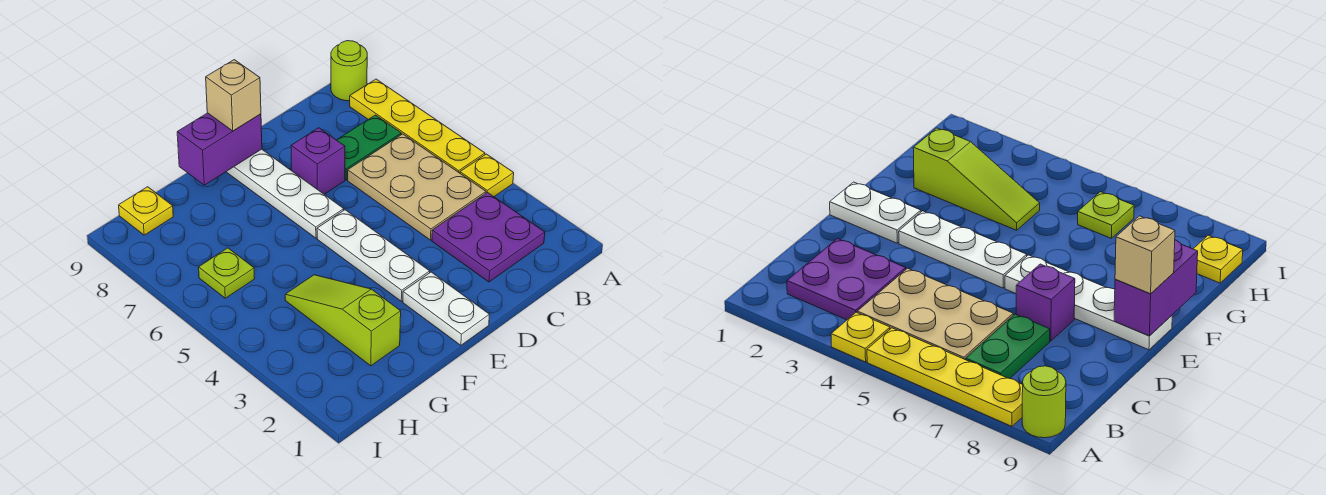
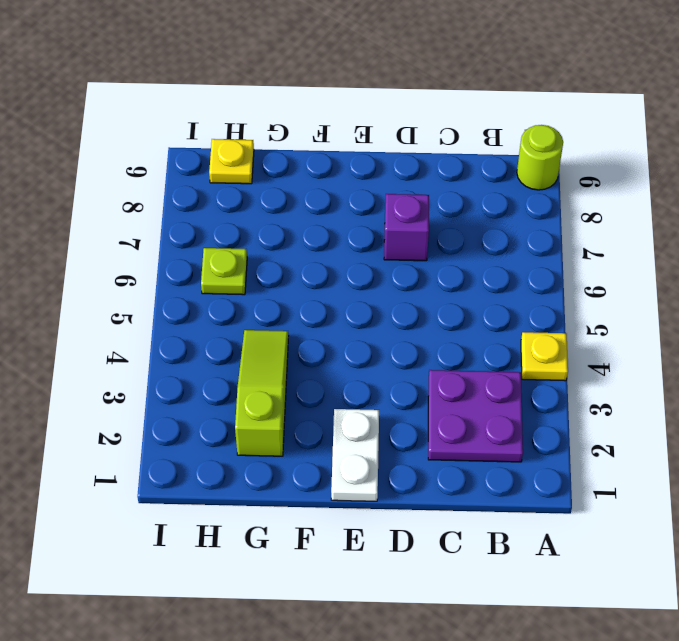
none -> yellow plate A5:A8 level 1
none -> tan plate B4:C6 level 1
none -> green plate B7:C7 level 1

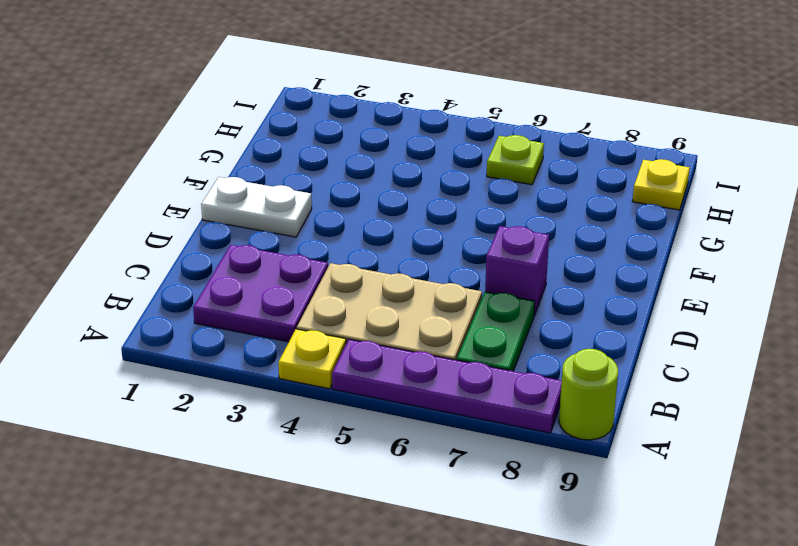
purple plate A5:A8 level 1 -> yellow plate A5:A8 level 1
none -> white plate E3:E5 level 1
none -> white plate E6:E9 level 1
none -> lime slope G2:G4 level 1 top 2

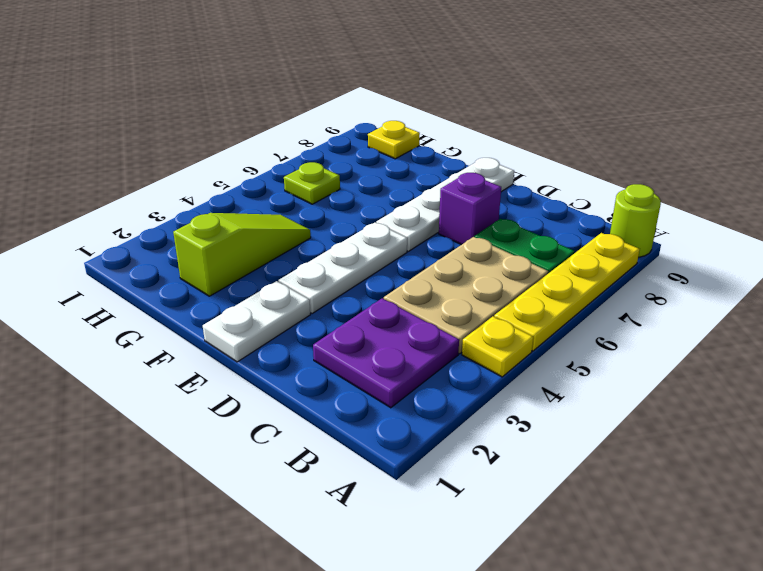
none -> purple brick E9:F9 level 2
none -> tan brick E9 level 3

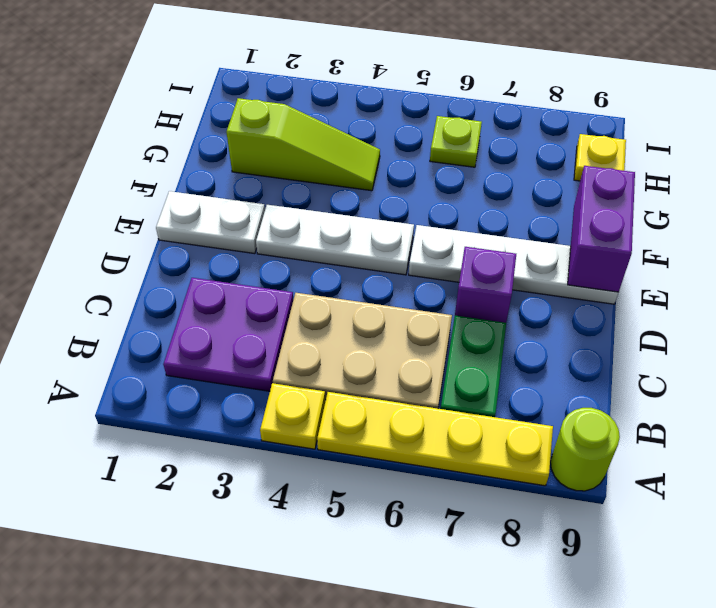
none -> tan brick E9 level 3

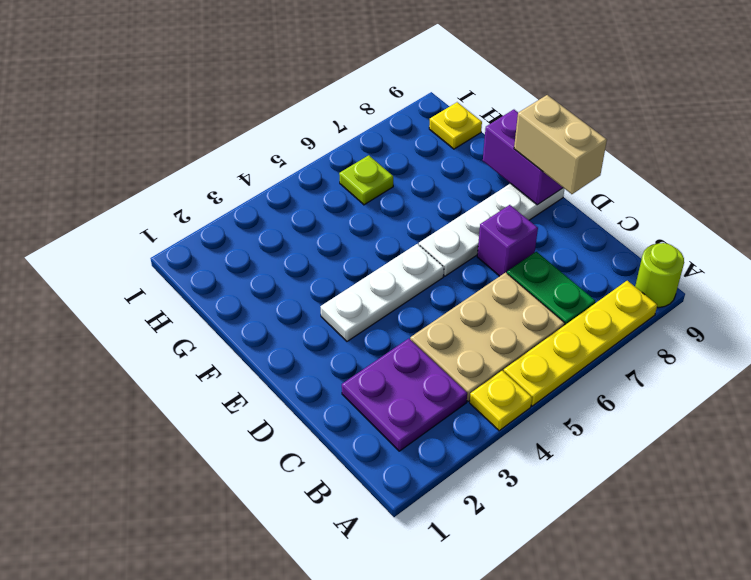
tan brick D9:E9 level 3 -> tan brick E9 level 3
none -> white plate E1:E2 level 1
none -> lime slope G2:G4 level 1 top 2

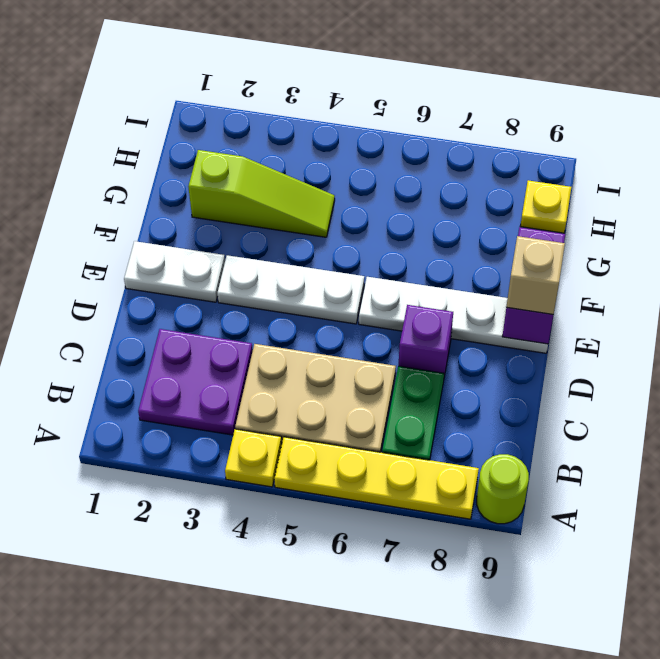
none -> lime plate H6 level 1

